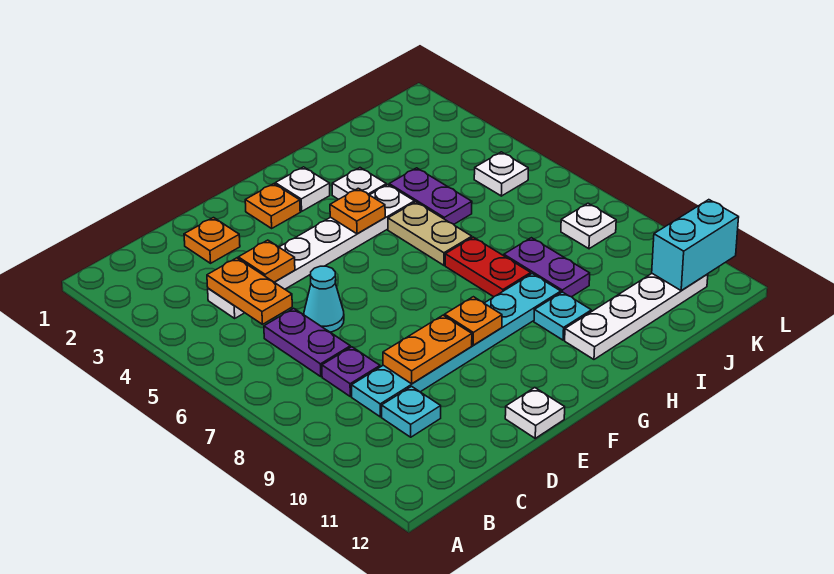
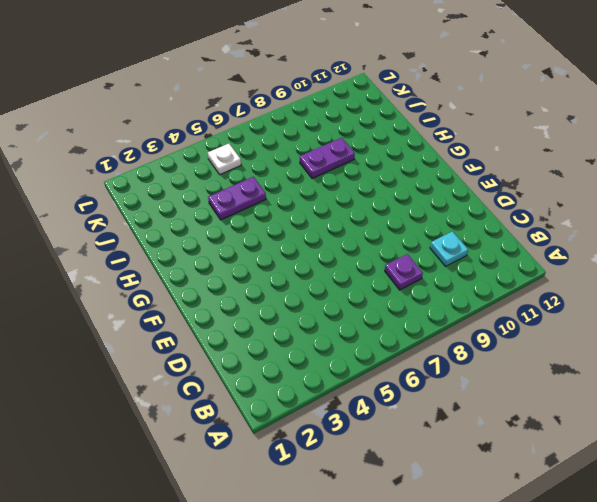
none -> white plate C4:H4 level 1
none -> purple plate C6:C7 level 1
none -> cyan plate C9:H9 level 1

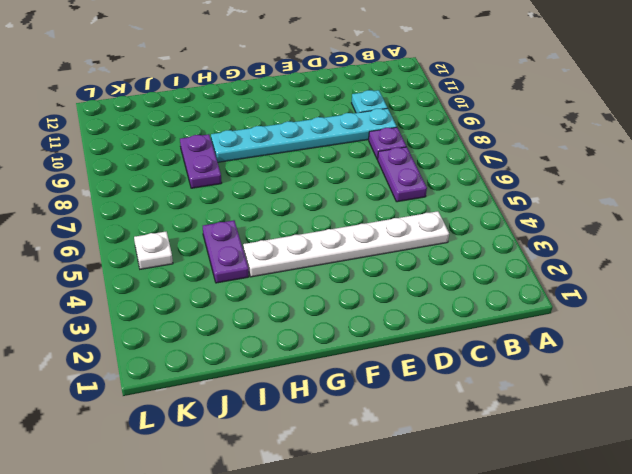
none -> orange plate D2 level 1
none -> cyan cone D6 level 1
none -> white plate E12 level 1

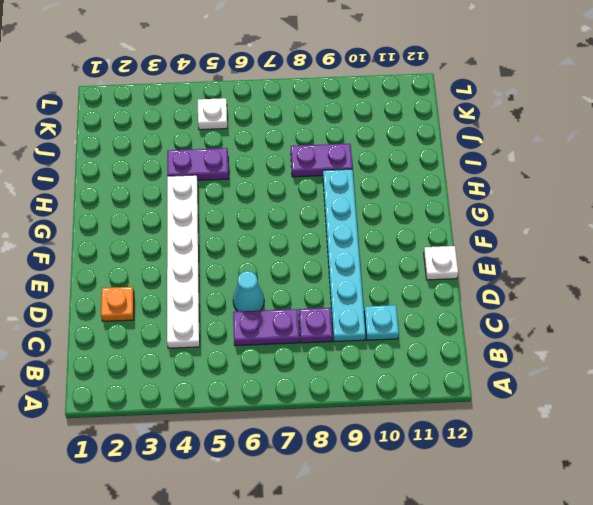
none -> orange plate F2 level 1
none -> white plate G2 level 1
none -> white plate H3 level 1

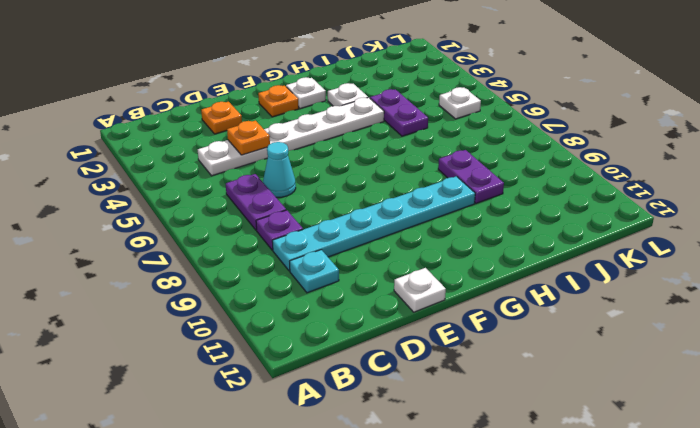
none -> tan plate H5:H6 level 1
none -> red plate H7:H8 level 1
none -> cyan plate H10 level 1

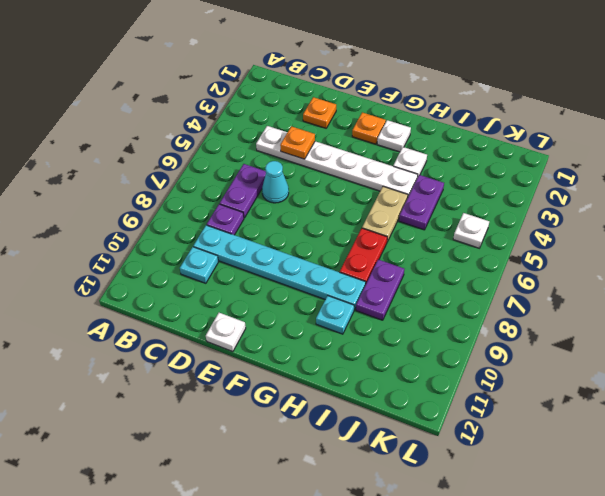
none -> white plate H11:K11 level 1
none -> white plate K8 level 1
none -> orange plate C4:C5 level 2

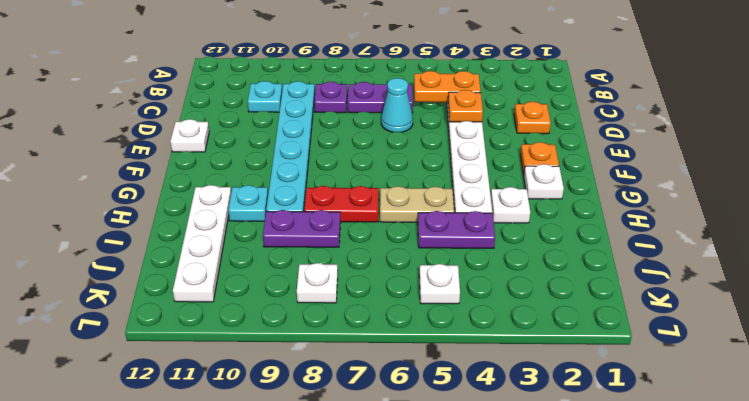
none -> orange plate D9:E9 level 2
none -> orange plate F9 level 2
none -> orange plate G4 level 2

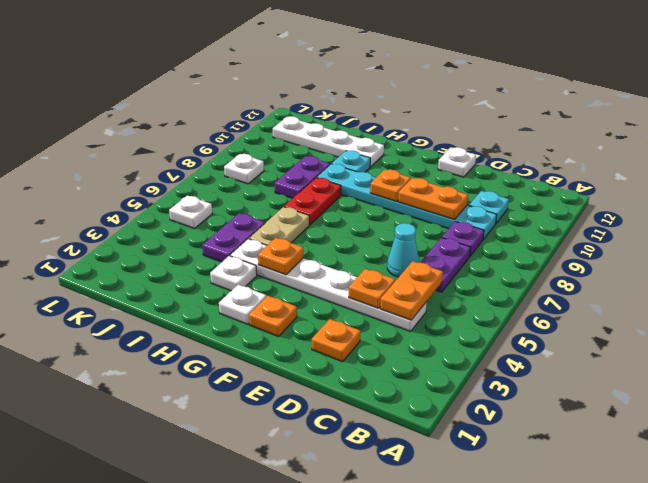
none -> cyan brick K11:L11 level 2

